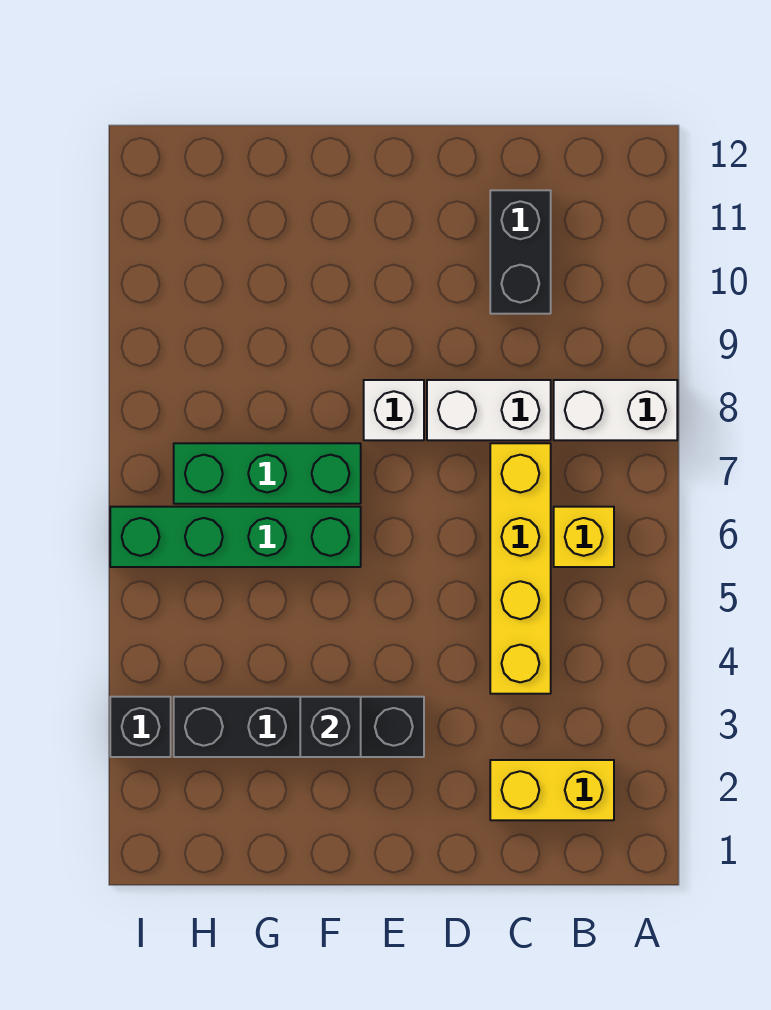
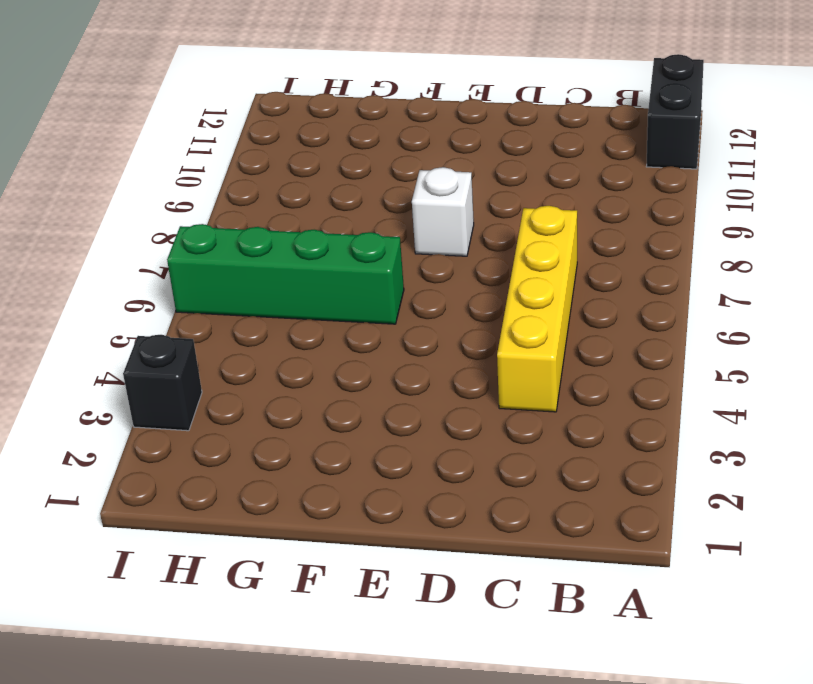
black brick A11:A12 level 1 -> black brick C10:C11 level 1
none -> white brick A8:B8 level 1
none -> yellow brick B2:C2 level 1
none -> yellow brick B6 level 1

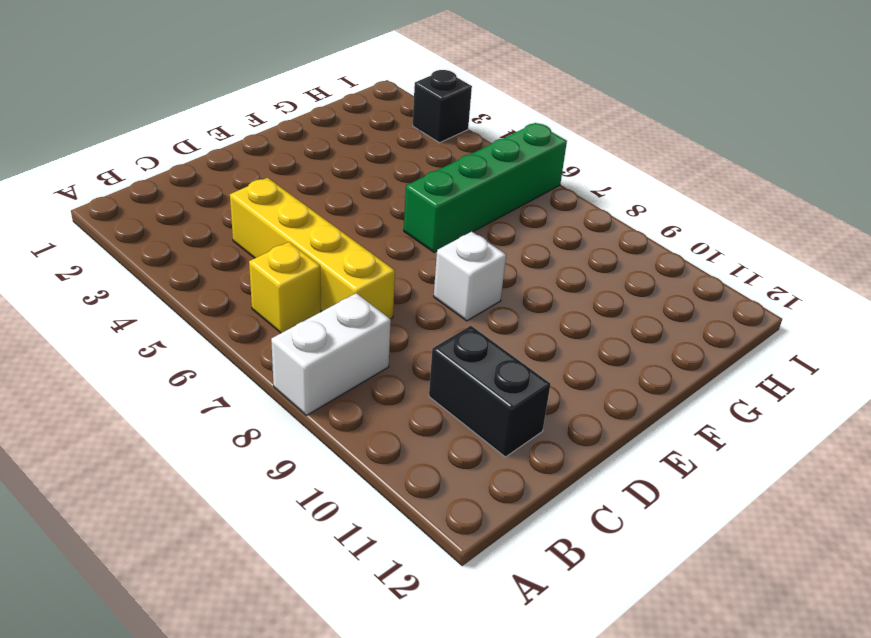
none -> yellow brick B2:C2 level 1
none -> white brick C8:D8 level 1
none -> black brick E3:H3 level 1

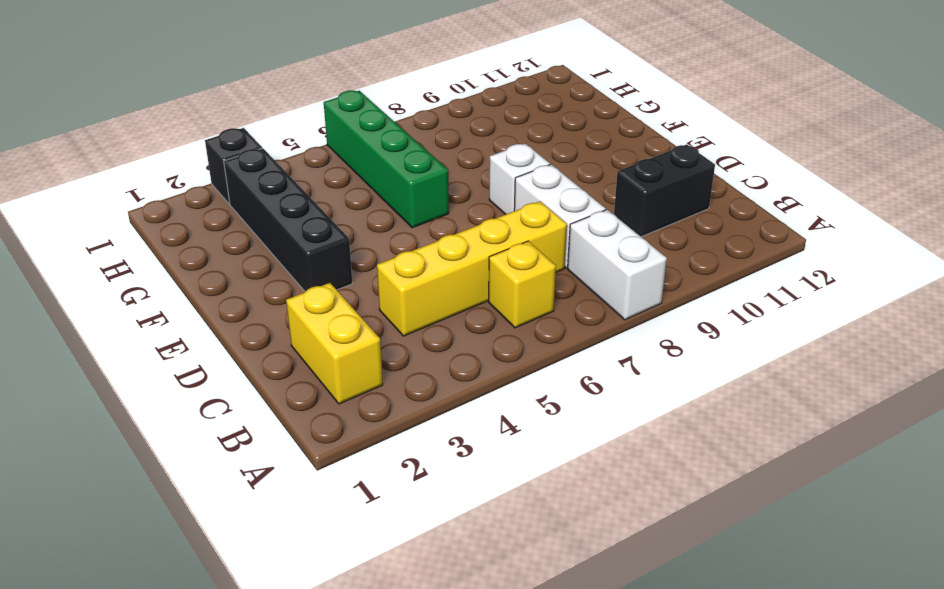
none -> green brick F7:H7 level 1
none -> black brick F3 level 2

